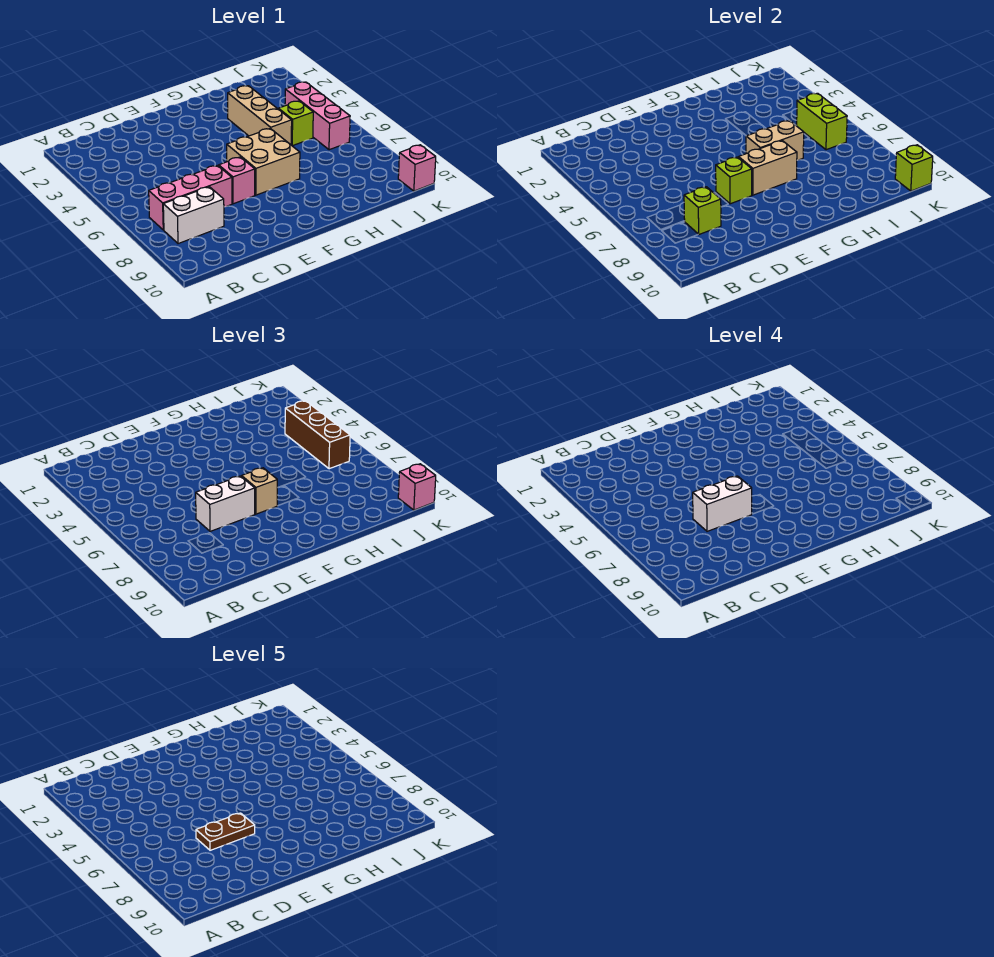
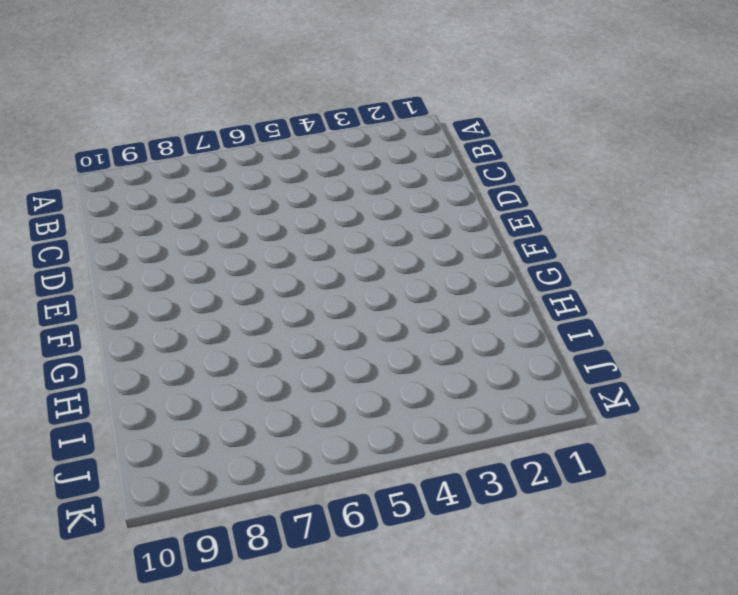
none -> pink brick B7:D7 level 1
none -> white brick B8:C8 level 1
none -> pink brick E7 level 1

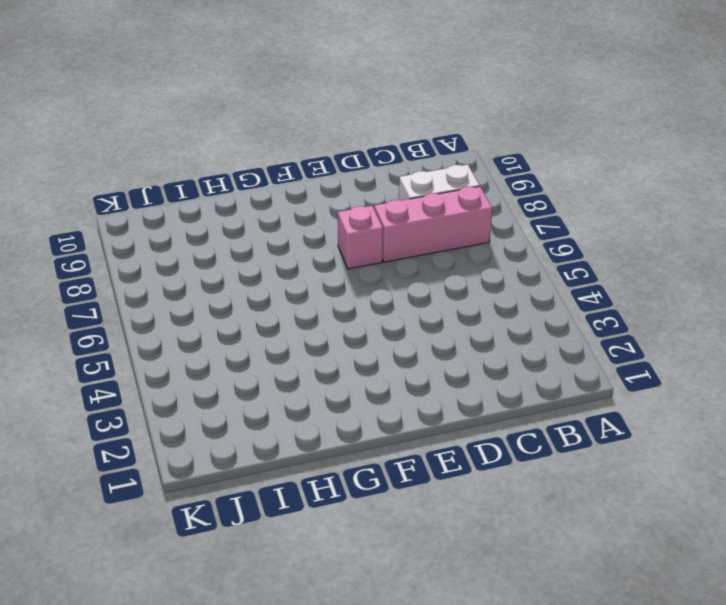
none -> tan brick F6:G7 level 1
none -> tan brick H3:H5 level 1
none -> lime brick I5 level 1

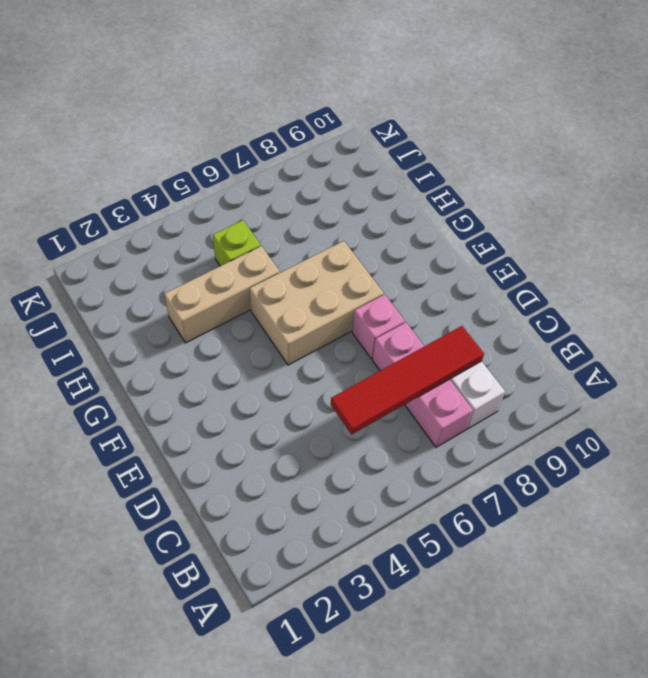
red tile C5:C8 level 2 -> lime brick C8 level 2
tan brick F5:G7 level 1 -> tan brick F6:G7 level 1
none -> pink brick J4:J6 level 1
none -> pink brick K10 level 1
none -> lime brick E7 level 2

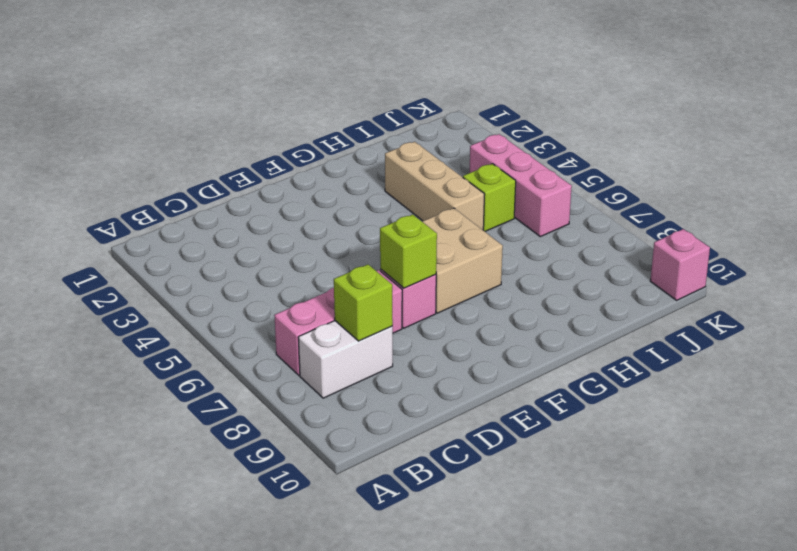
none -> tan brick F7:G7 level 2
none -> tan brick G6:H6 level 2
none -> lime brick J5:J6 level 2

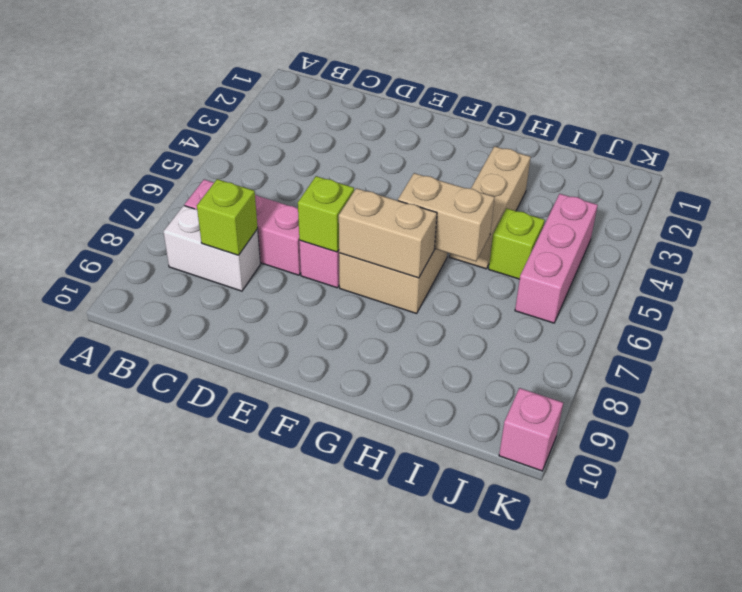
none -> lime brick J5:J6 level 2
none -> lime brick K10 level 2
none -> white brick D7:E7 level 3

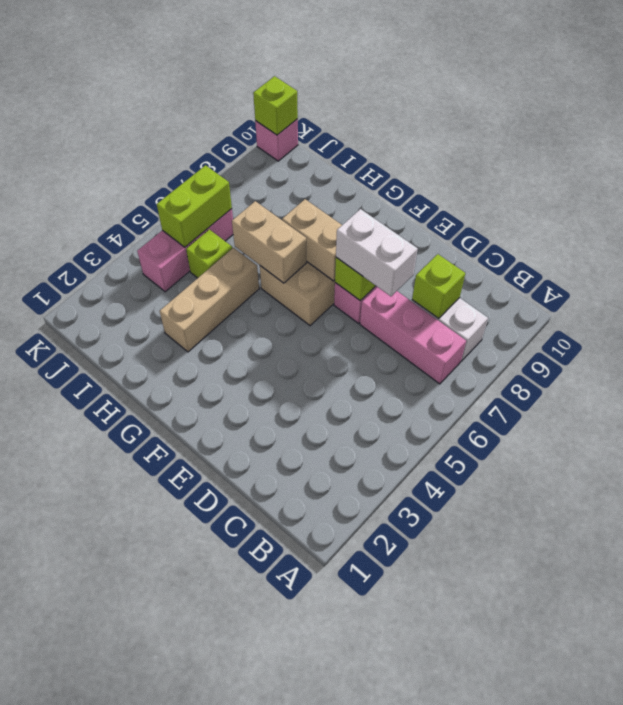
none -> tan brick F7 level 3
none -> brown brick J4:J6 level 3
none -> pink brick K10 level 3

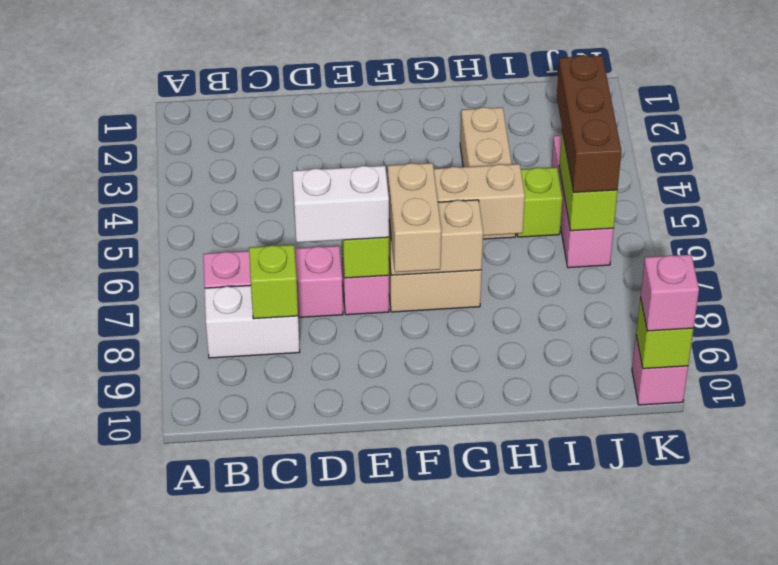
tan brick F7:F8 level 3 -> tan brick F7 level 3
none -> white brick D7:E7 level 4
none -> brown plate D7:E7 level 5

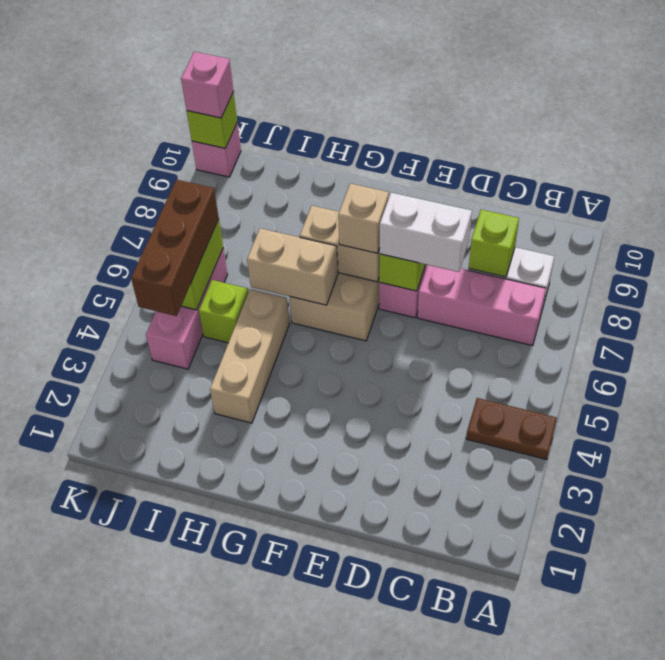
brown plate A4:B4 level 1 -> brown plate D7:E7 level 5
none -> white brick D7:E7 level 4

